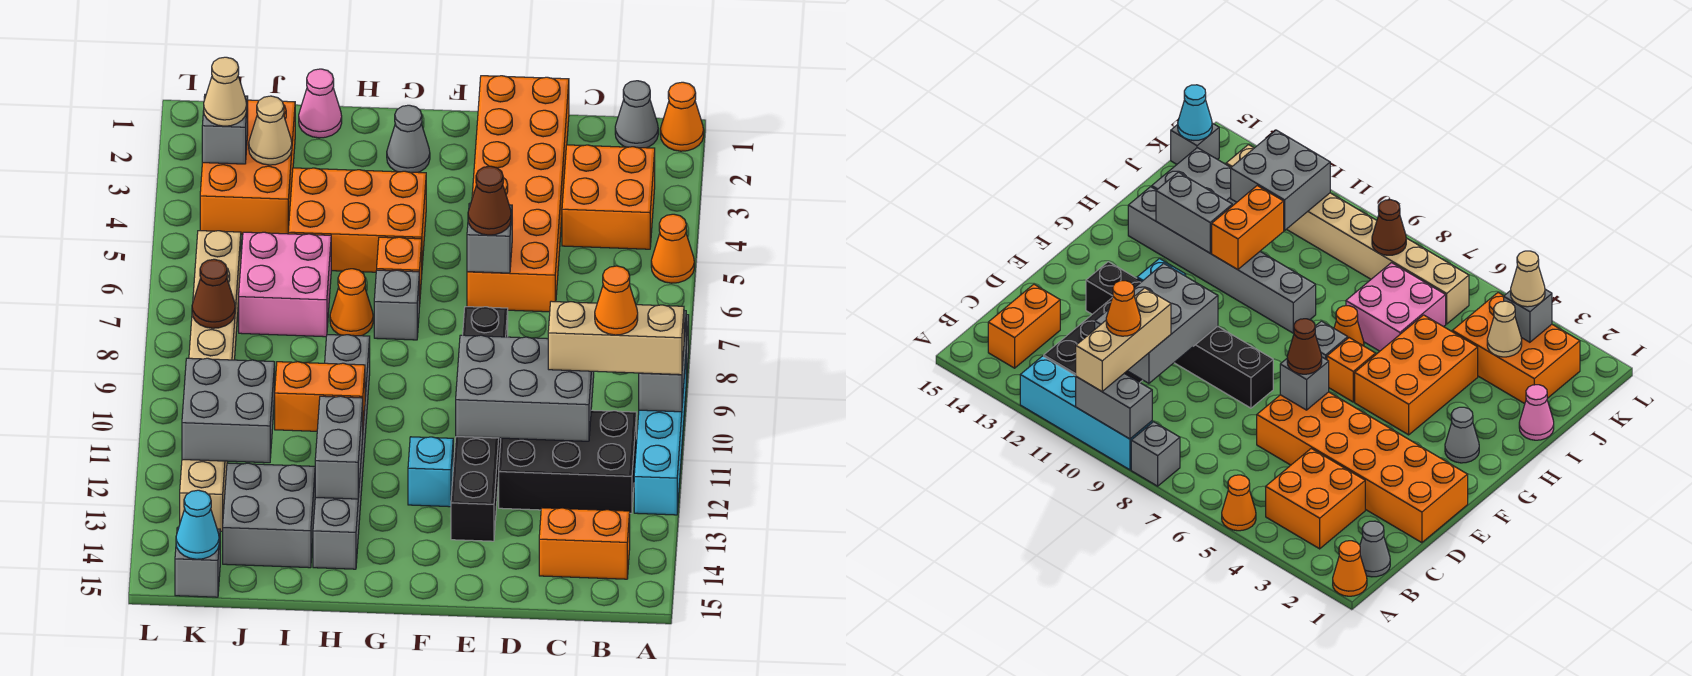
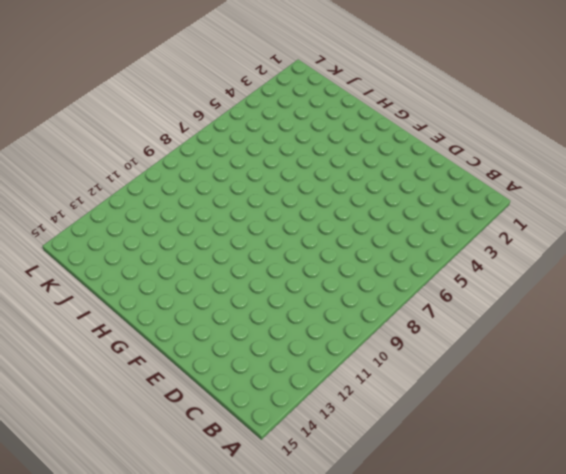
none -> orange cone A1 level 1
none -> orange cone A5 level 1
none -> grey brick A8 level 1
none -> cyan brick A9:A12 level 1

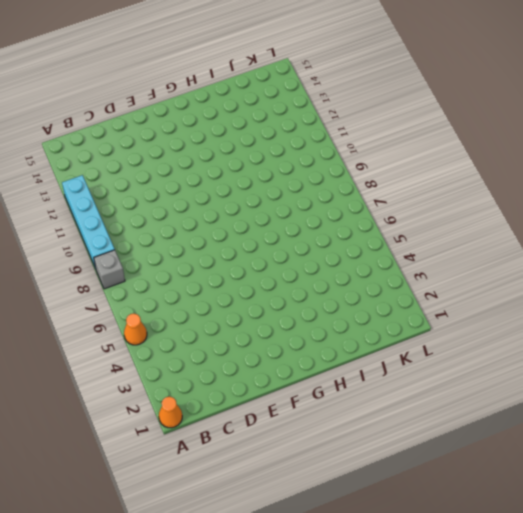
none -> grey cone B1 level 1
none -> orange brick B3:C4 level 1
none -> black brick B11:D12 level 1
none -> orange brick B14:C14 level 1

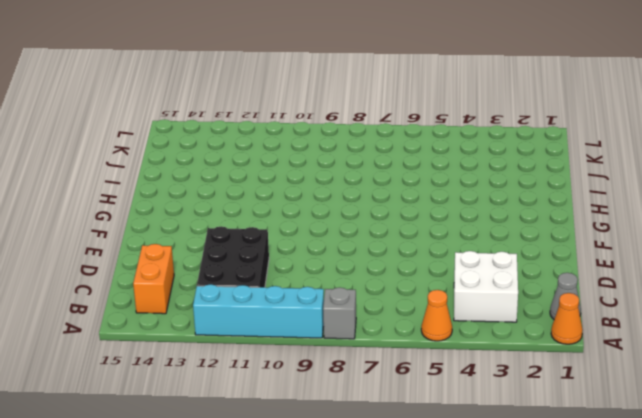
white brick B3:C4 level 1 -> orange brick B3:C4 level 1
none -> orange brick D1:E6 level 1
none -> black brick E8:E13 level 1
none -> cyan brick F12 level 1
none -> grey cone G2 level 1

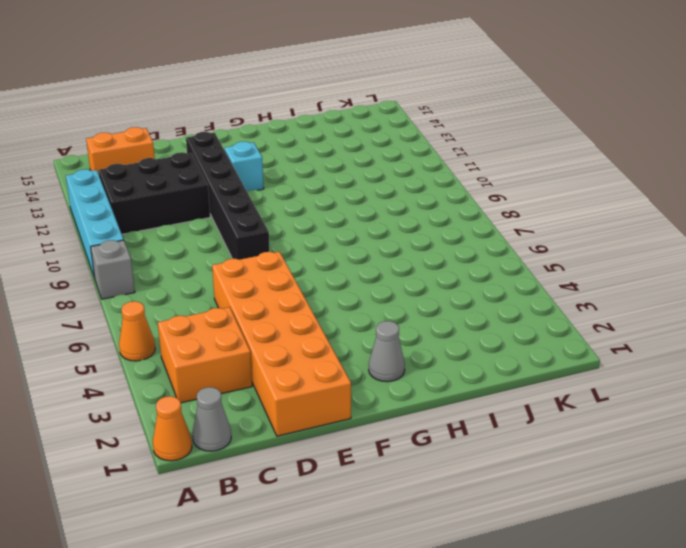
none -> orange brick G4:I5 level 1
none -> orange brick G6 level 1
none -> grey brick G7 level 1
none -> orange cone H7 level 1

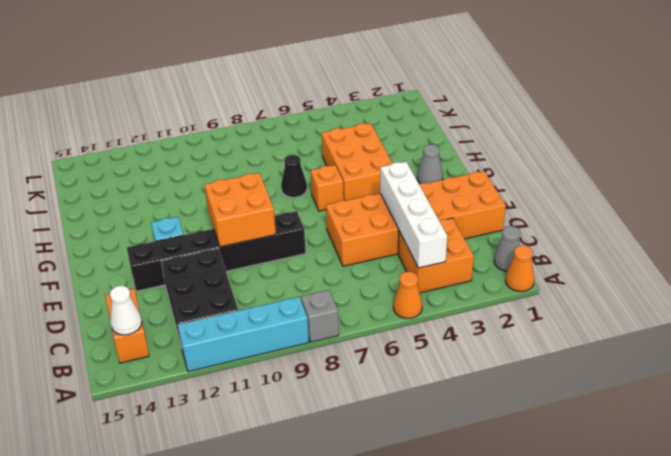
white brick B4:E4 level 2 -> none
white cone B14 level 2 -> none
orange brick E9:F10 level 2 -> grey brick C10:E11 level 2
black cone H7 level 1 -> orange cone H7 level 1
none -> grey brick G7 level 1
none -> grey brick H9:H14 level 1
none -> pink cone I1 level 1
none -> pink brick I6:J7 level 1

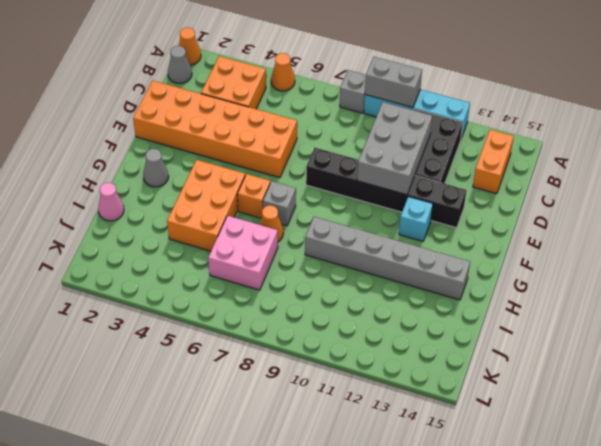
none -> grey brick I13:J14 level 1
none -> orange brick J2:K4 level 1
none -> tan brick K6:K13 level 1
none -> grey brick K15 level 1

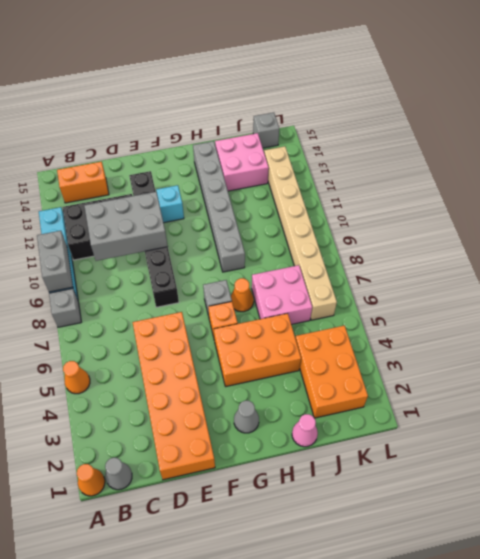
pink brick I13:J14 level 1 -> grey brick I13:J14 level 1
none -> orange brick B3:C4 level 1
none -> grey brick E6 level 2
none -> orange brick H11:I11 level 2
none -> grey brick H12:H13 level 2

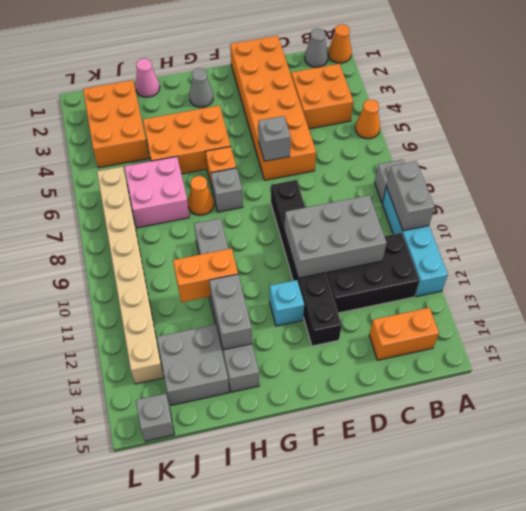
none -> tan cone J3 level 2
none -> grey brick J11:K12 level 2
none -> grey brick K3 level 2
none -> brown cone K8 level 2

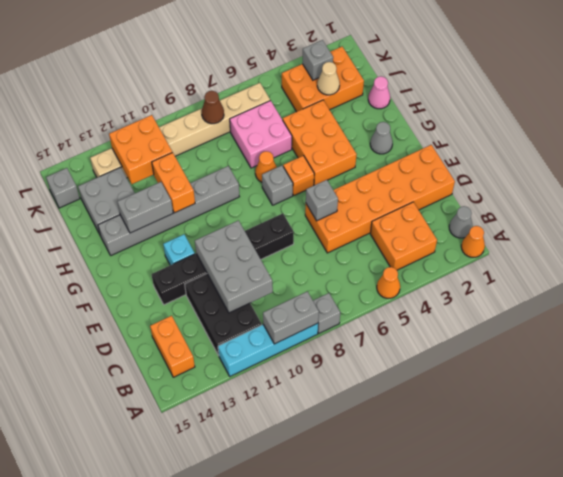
orange brick J11:K12 level 2 -> grey brick J11:K12 level 2
none -> cyan cone K15 level 2
none -> tan brick A10:C10 level 3
none -> brown cone E6 level 3
none -> tan cone K3 level 3

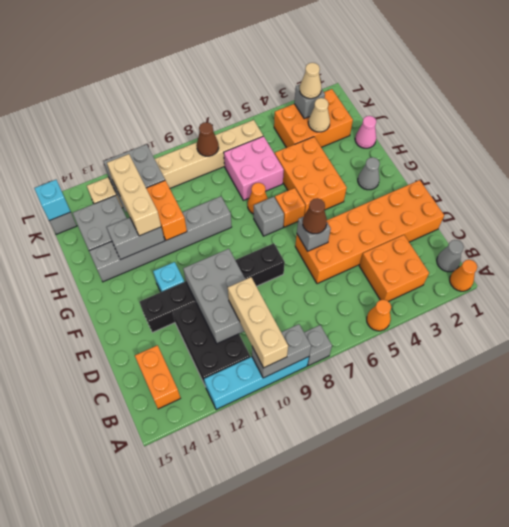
tan brick H12:J12 level 3 -> none
cyan brick K15 level 2 -> cyan cone K15 level 2
none -> orange cone B10 level 4

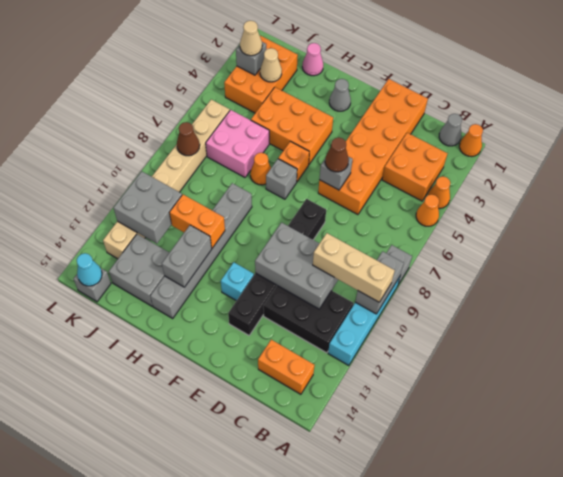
orange cone A4 level 1 -> orange cone B10 level 4

